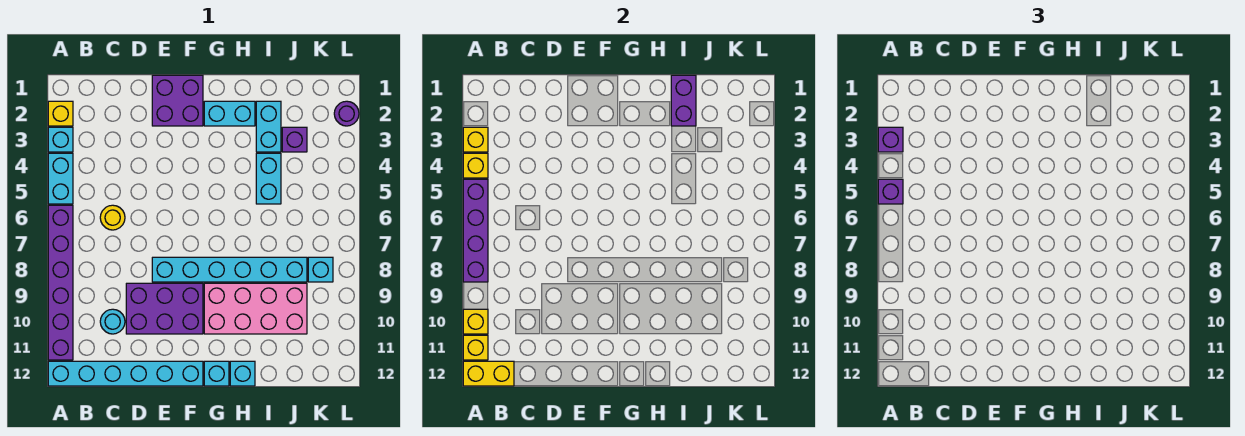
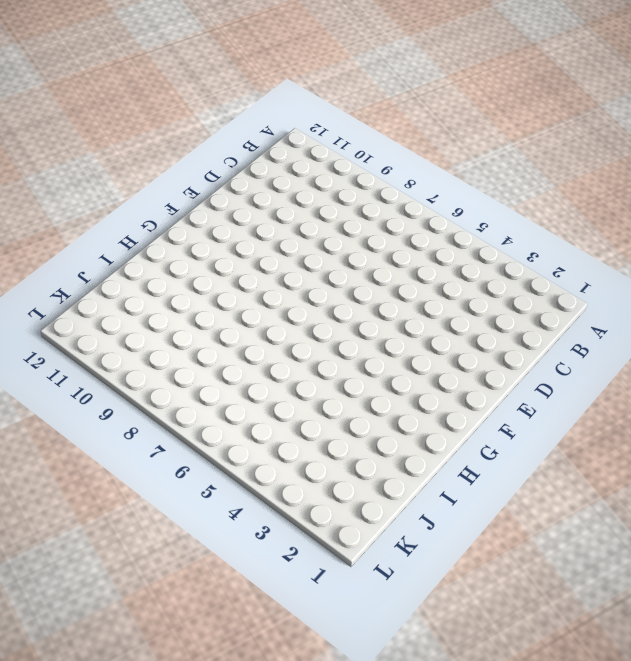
none -> yellow brick A2 level 1
none -> cyan brick A3 level 1
none -> cyan brick A4:A5 level 1

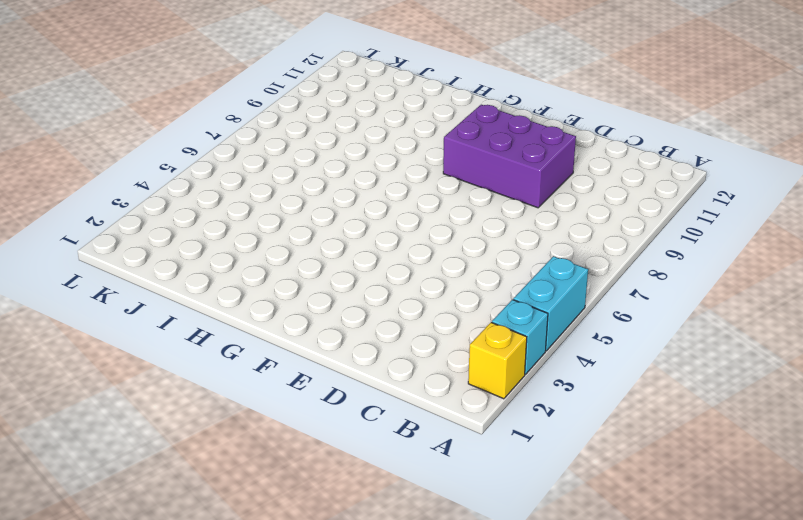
none -> purple brick A6:A11 level 1
none -> cyan brick A12:F12 level 1
none -> yellow round brick C6 level 1

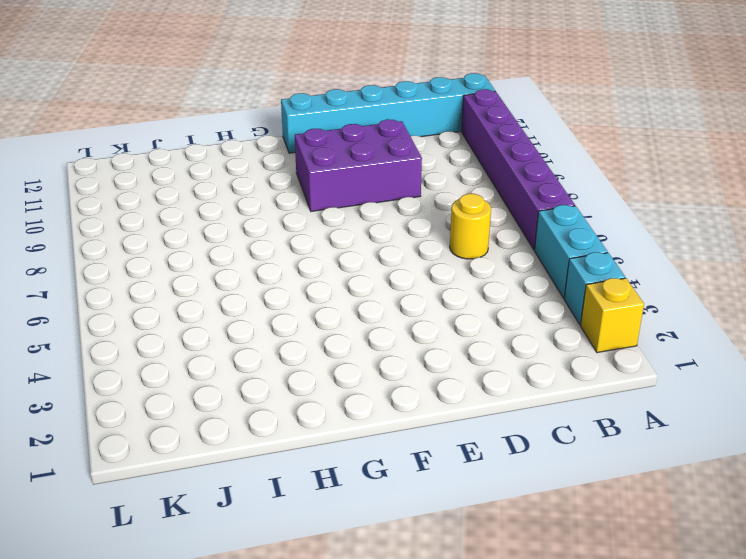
none -> cyan round brick C10 level 1
none -> purple brick E1:F2 level 1
none -> cyan brick E8:J8 level 1

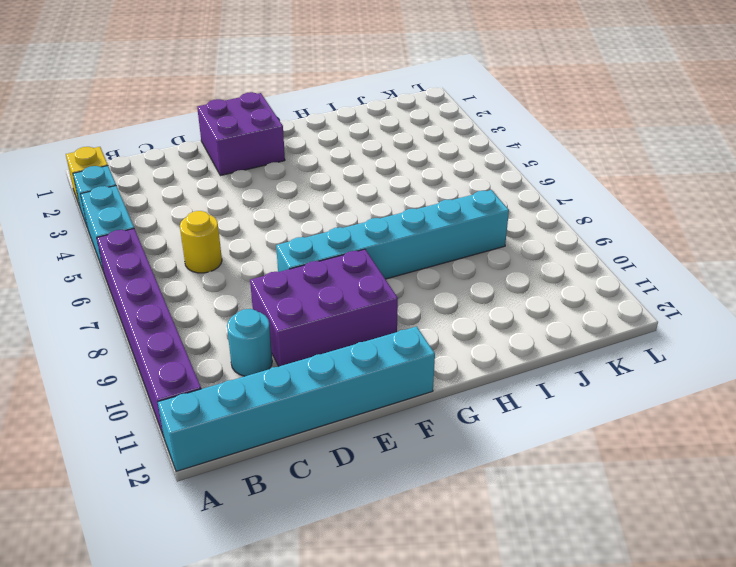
none -> cyan brick G2:H2 level 1
none -> pink brick G9:J10 level 1
none -> cyan brick G12 level 1

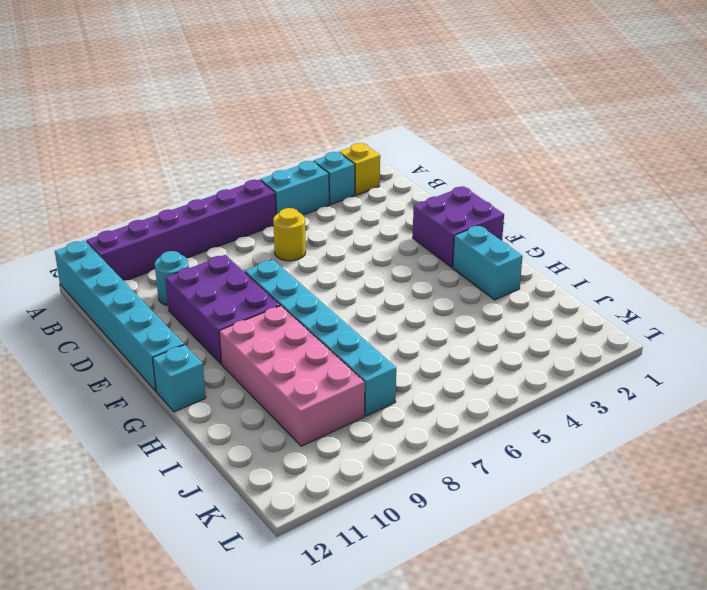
none -> cyan brick H12 level 1
none -> cyan brick I2:I3 level 1
none -> cyan brick I4:I5 level 1

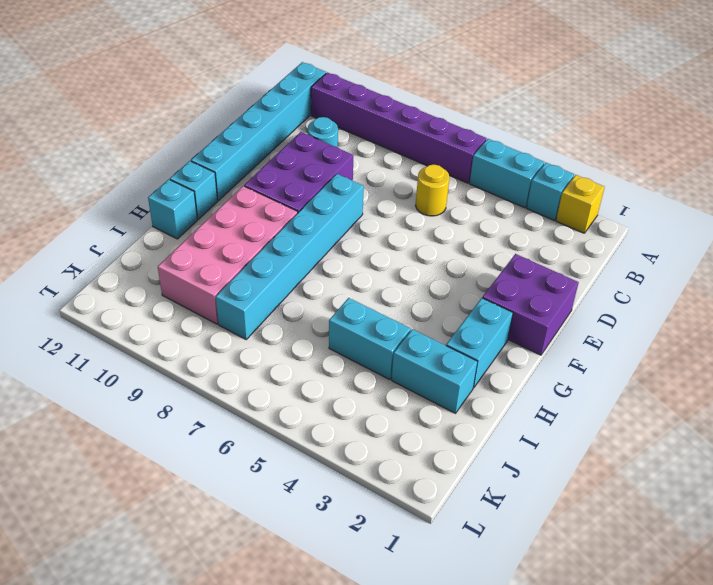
none -> purple brick J3 level 1
none -> cyan brick K8 level 1
none -> purple round brick L2 level 1

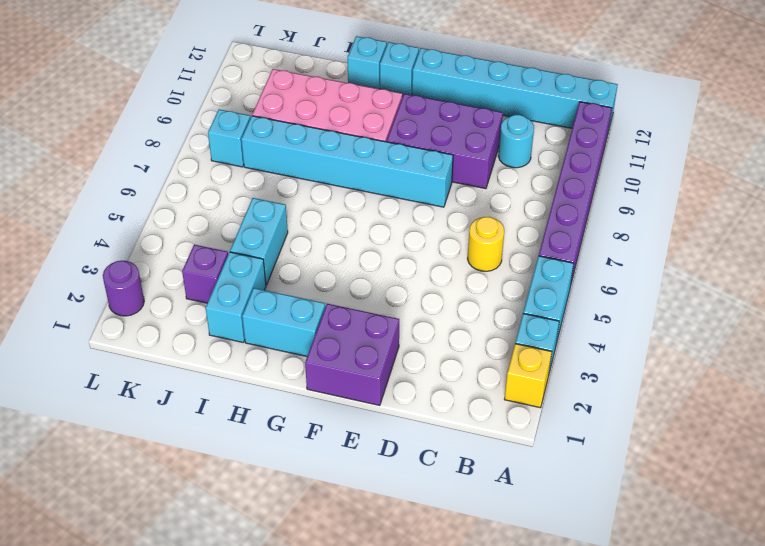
none -> yellow brick A3 level 2
none -> yellow brick A4 level 2
none -> purple brick A5:A8 level 2

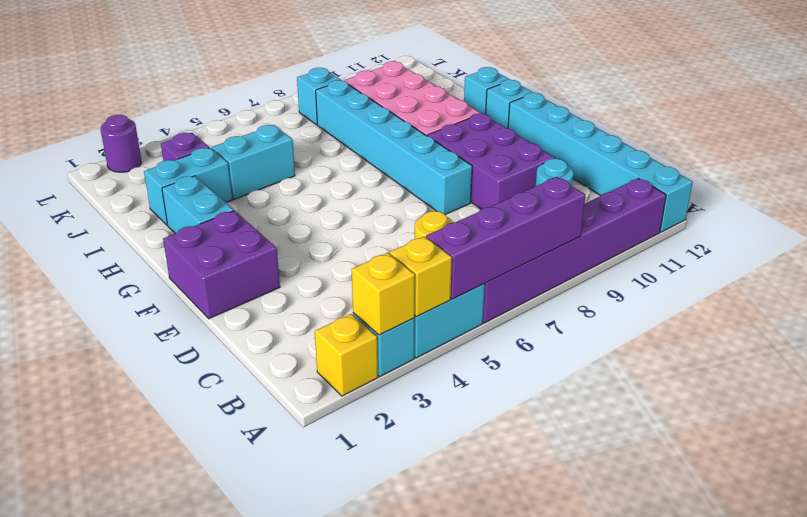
none -> yellow brick A10 level 2
none -> yellow brick A11 level 2
none -> yellow brick A12:B12 level 2

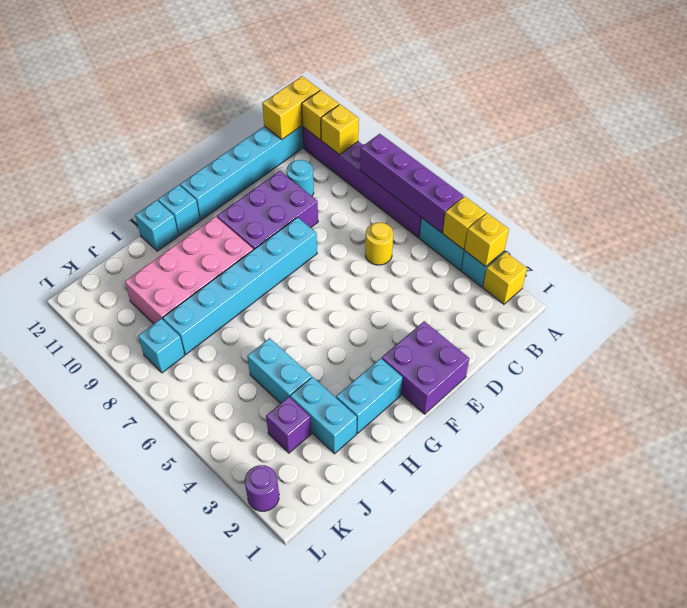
none -> purple brick I1:I2 level 2
none -> purple brick A3 level 3
none -> purple brick A5 level 3

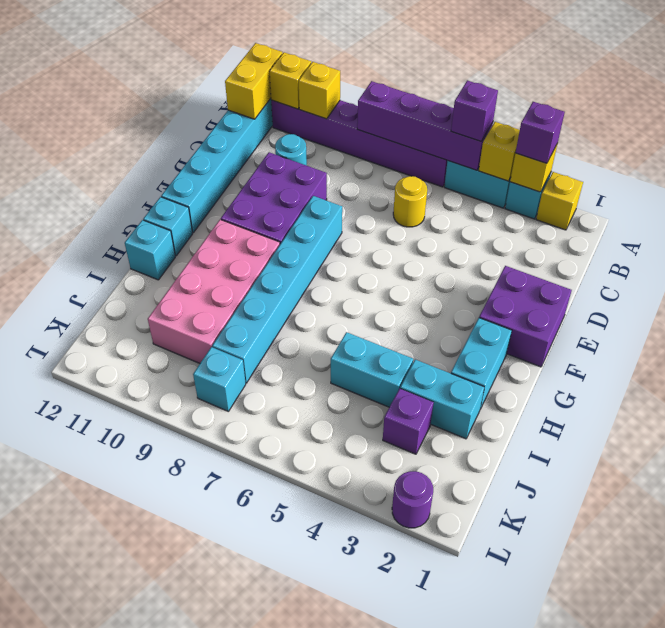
none -> purple brick I1:I2 level 2

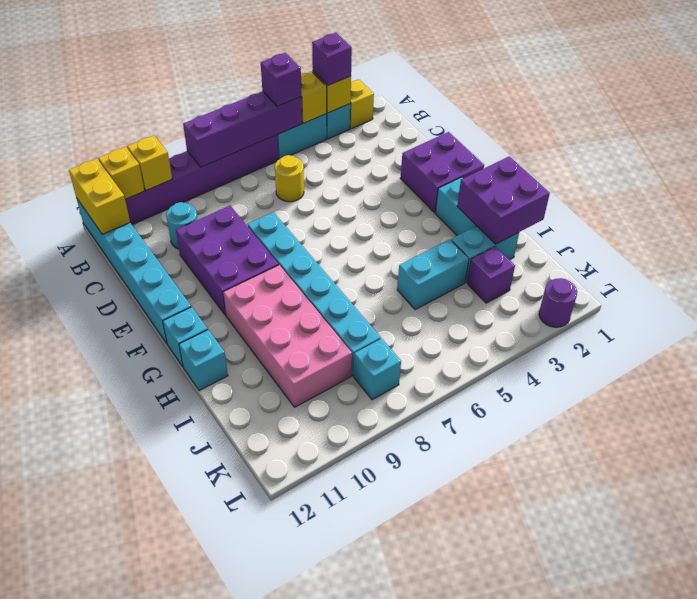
purple brick H1:I2 level 2 -> purple brick I1:I2 level 2

